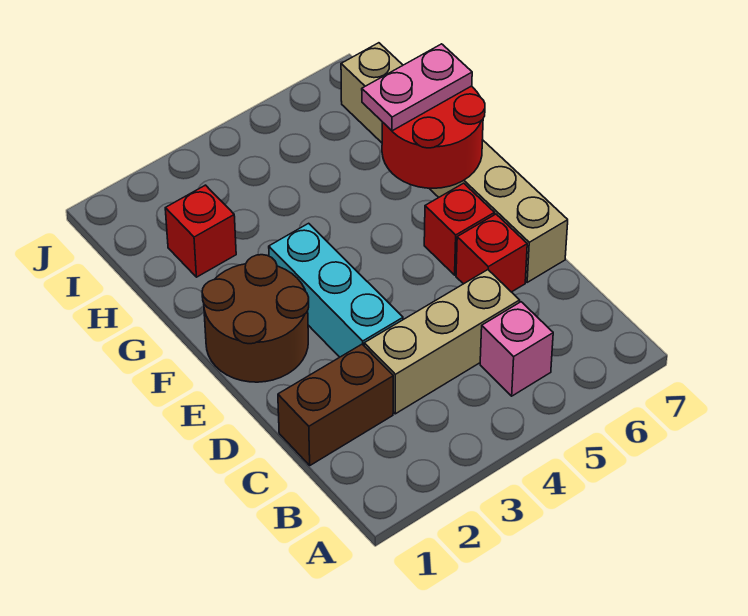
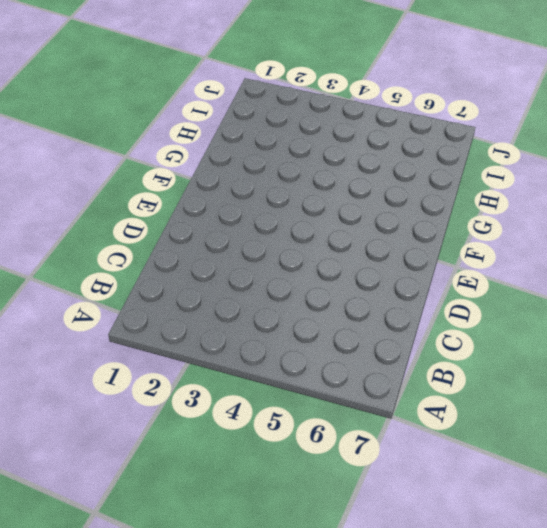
none -> pink brick B5 level 1
none -> brown brick C1:C2 level 1

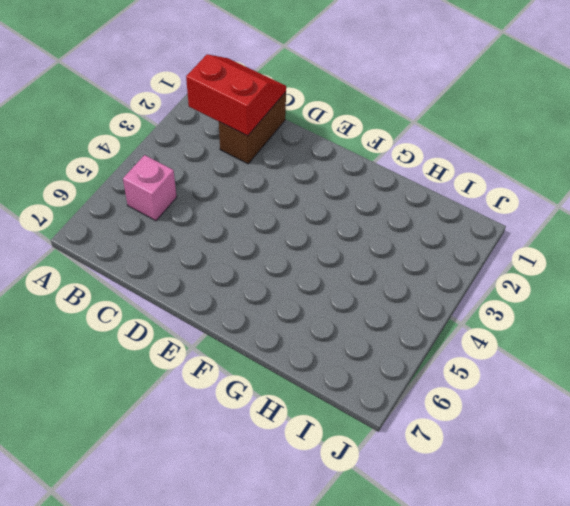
red slope B1:C2 level 2 top 2 -> none
none -> tan brick C3:C5 level 1
none -> cyan brick D3:F3 level 1

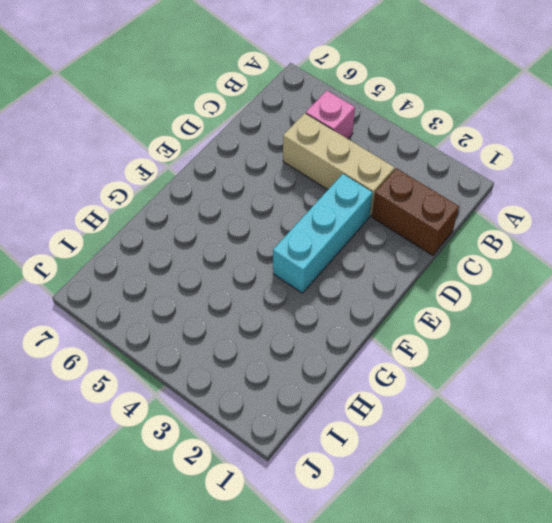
none -> red brick D6 level 1
none -> tan brick D7:I7 level 1

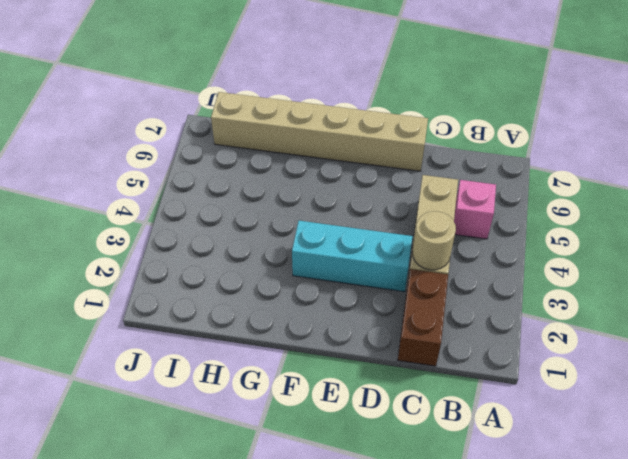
tan round brick C3 level 2 -> none
none -> red brick D6 level 1
none -> brown round brick E1:F2 level 1

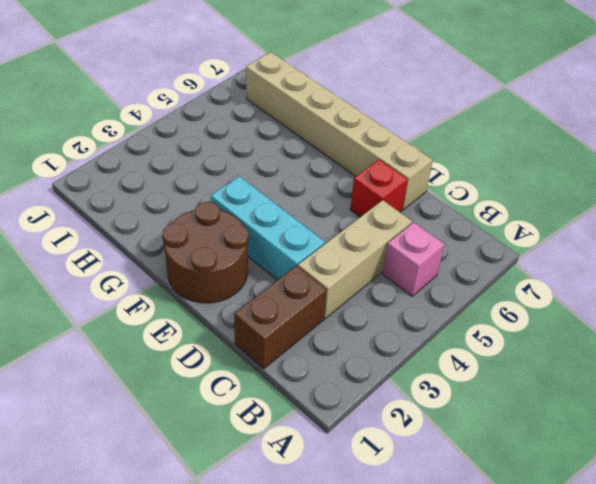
none -> red brick E6 level 1
none -> red brick H2 level 1

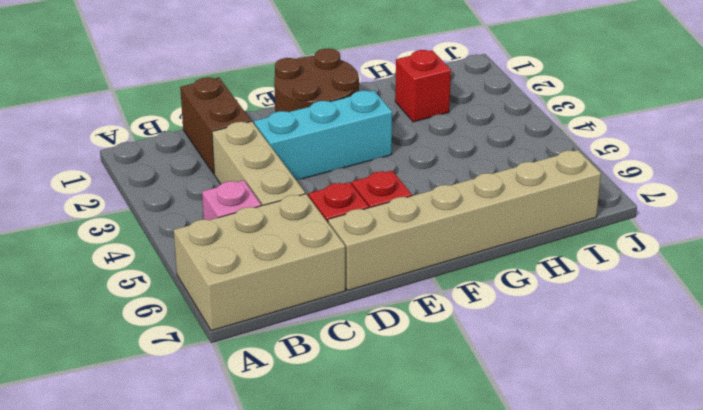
tan brick A6:C7 level 1 -> none
none -> red round brick F6:G7 level 2
none -> pink plate G6:G7 level 3

